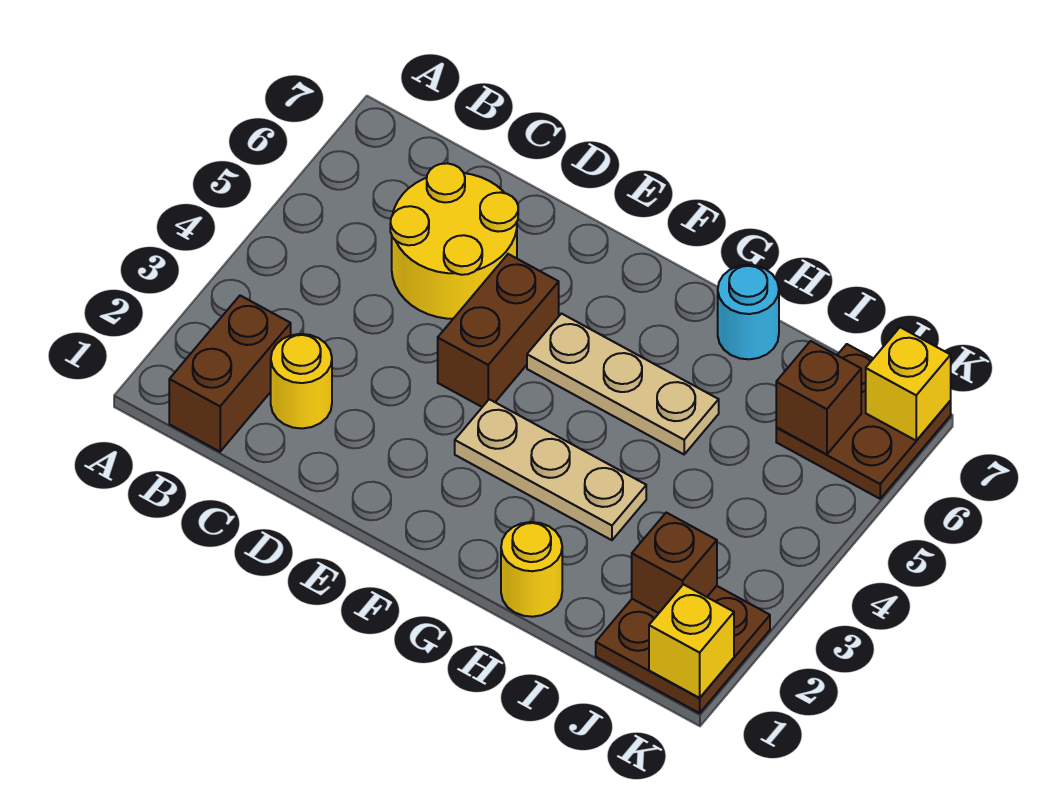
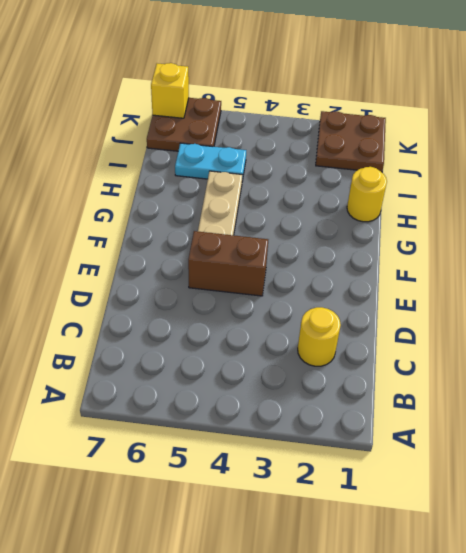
cyan plate I5:I6 level 1 -> none
none -> brown brick B1:B2 level 1
none -> yellow round brick C5:D6 level 1
none -> tan plate F3:H3 level 1

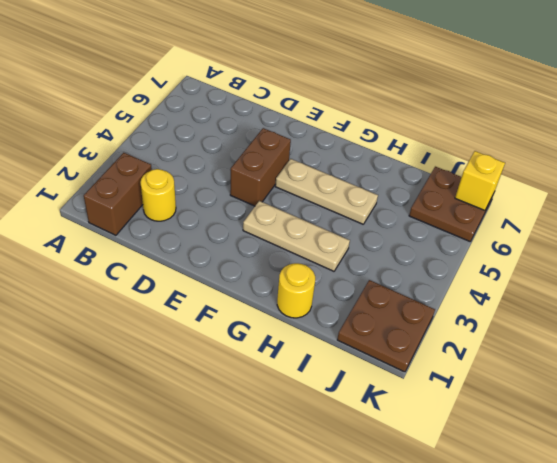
none -> yellow round brick C5:D6 level 1
none -> cyan round brick H7 level 1
none -> brown brick J2 level 2

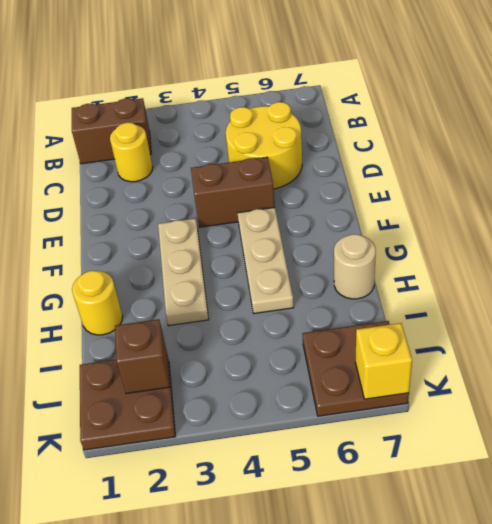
tan round brick H7 level 1 -> cyan round brick H7 level 1
none -> brown brick J6 level 2
none -> yellow brick K1 level 2

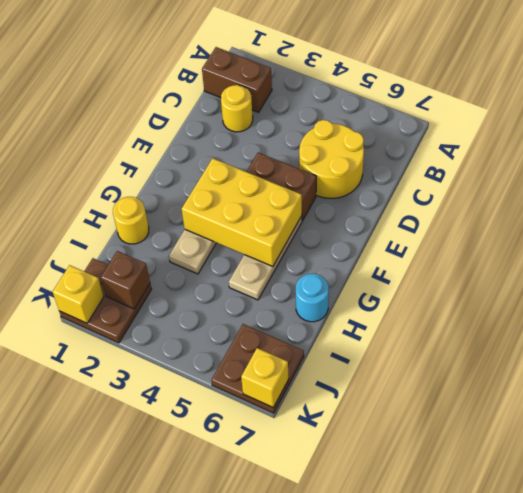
yellow brick F3:G5 level 2 -> none
none -> brown brick J6 level 2

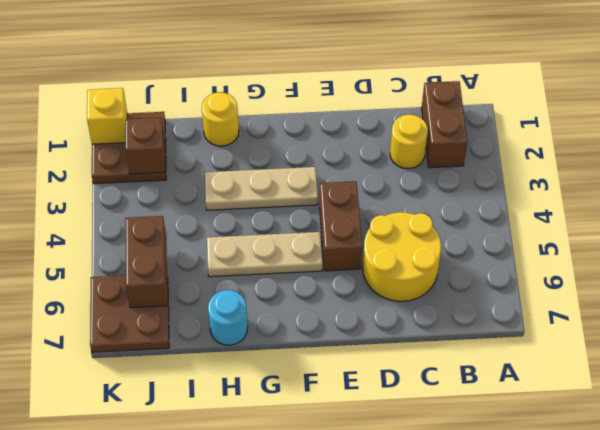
brown brick J5:J6 level 2 -> brown brick J6 level 2
none -> yellow brick K7 level 2

